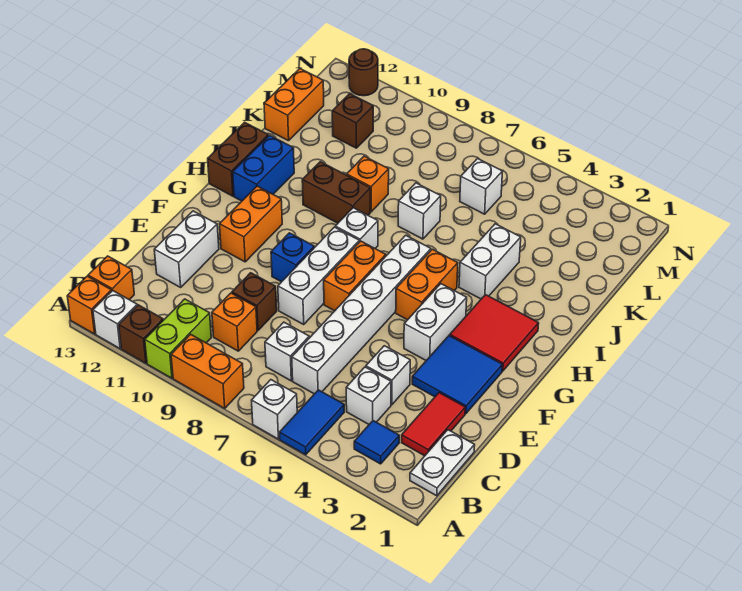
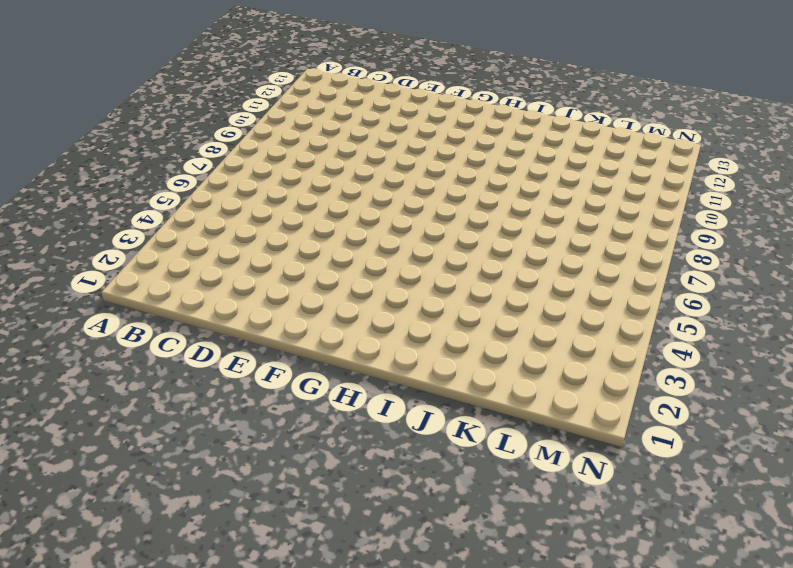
none -> blue tile A5:B5 level 1
none -> white brick A6 level 1
none -> orange brick A8:A9 level 1
none -> lime brick A10:B10 level 1

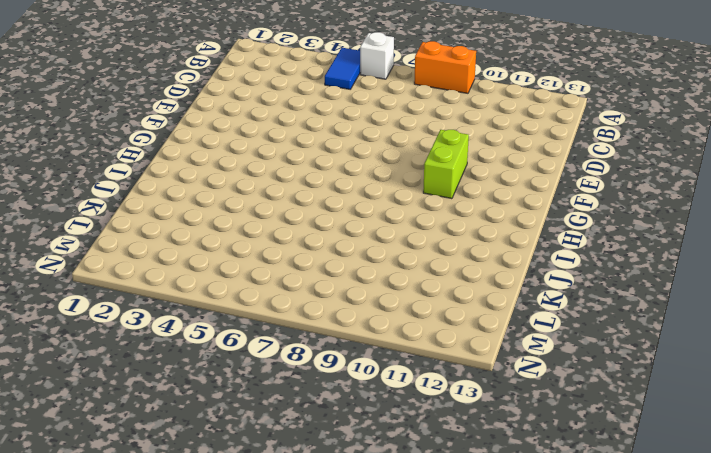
lime brick F10:G10 level 1 -> lime brick A10:B10 level 1
none -> brown brick A11 level 1
none -> white brick A12 level 1
none -> orange brick A13 level 1
none -> white plate B1:C1 level 1

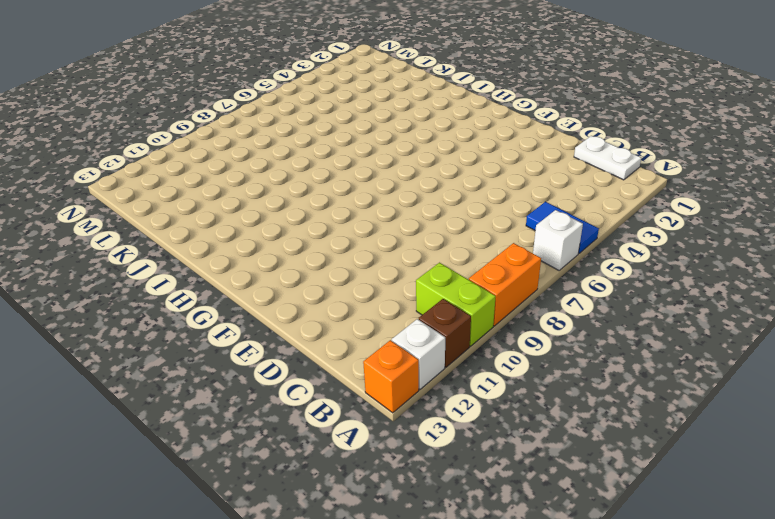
none -> blue tile B3 level 1
none -> orange brick B13 level 1
none -> red tile C2:D2 level 1
none -> white brick C4 level 1

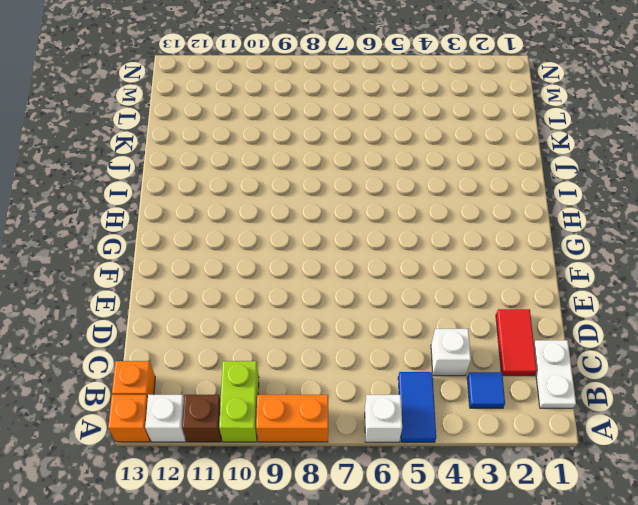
none -> white brick C6:H6 level 1
none -> white brick C7 level 1
none -> orange brick C9 level 1
none -> white brick D4 level 1

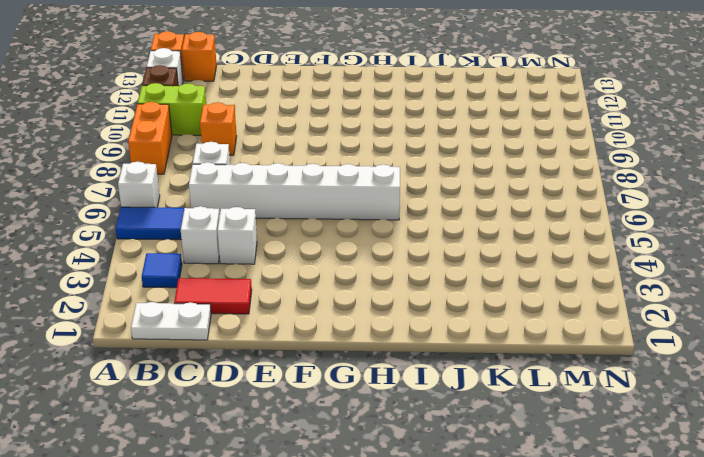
none -> brown brick D9 level 1
none -> white brick D12:E12 level 1
none -> blue tile E2:F3 level 1
none -> white brick E8:G8 level 1

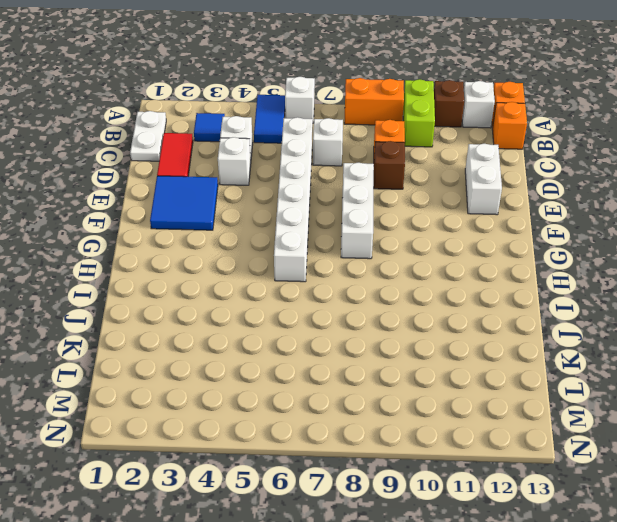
none -> white brick F4:G4 level 1
none -> orange brick F7:G7 level 1
none -> blue brick F9 level 1
none -> orange brick F11:G11 level 1

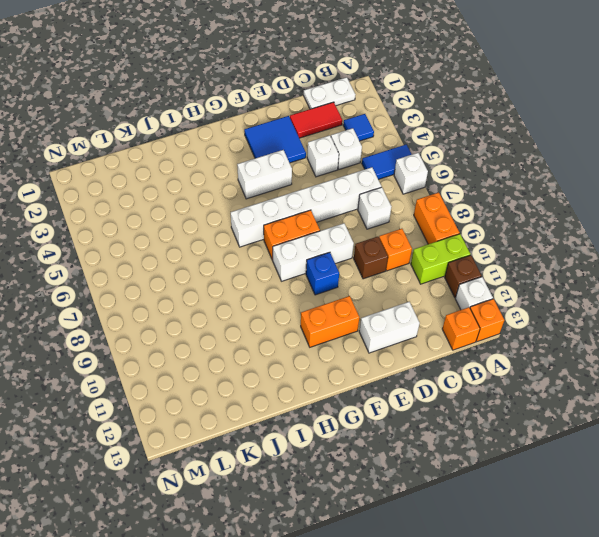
none -> red tile G2:H3 level 1
none -> orange brick G5:H5 level 1
none -> white brick H8 level 1
none -> blue brick H12:I12 level 1

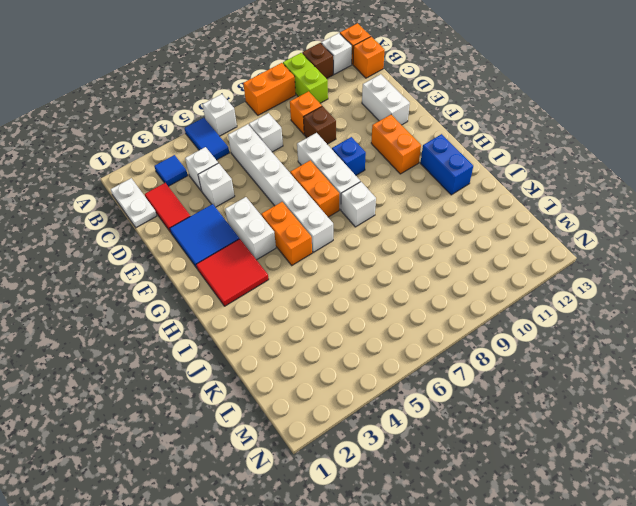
none -> brown brick H13:I13 level 1
none -> white brick I4:J4 level 1
none -> brown brick I9:I10 level 1
none -> white brick J7 level 1

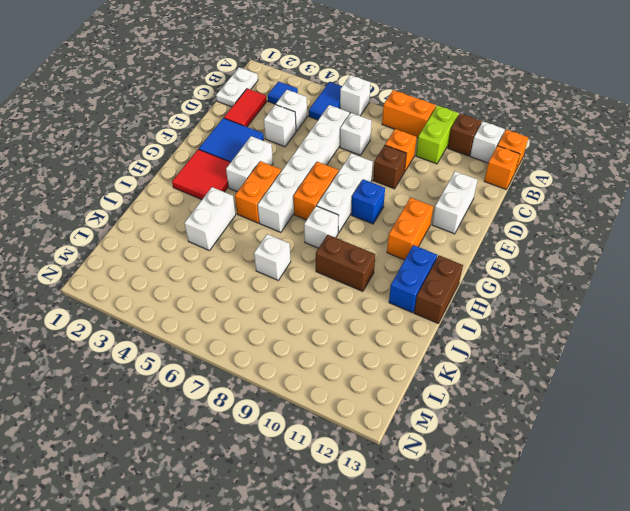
none -> orange brick J9 level 1
none -> orange brick K13:L13 level 1
none -> white brick L6 level 1
none -> brown brick L11 level 1

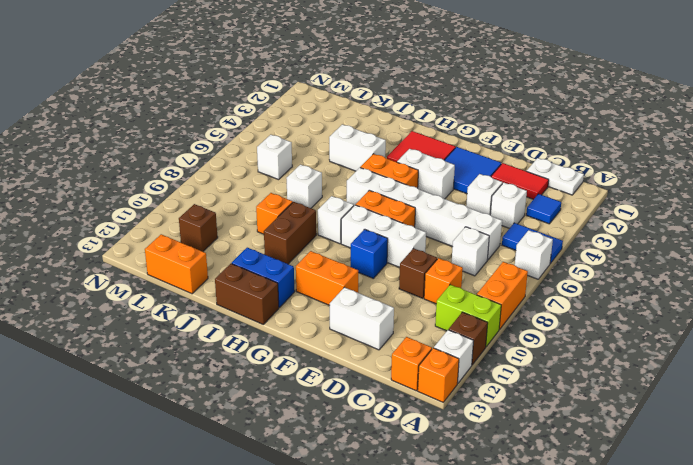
none -> brown round brick N12 level 1

